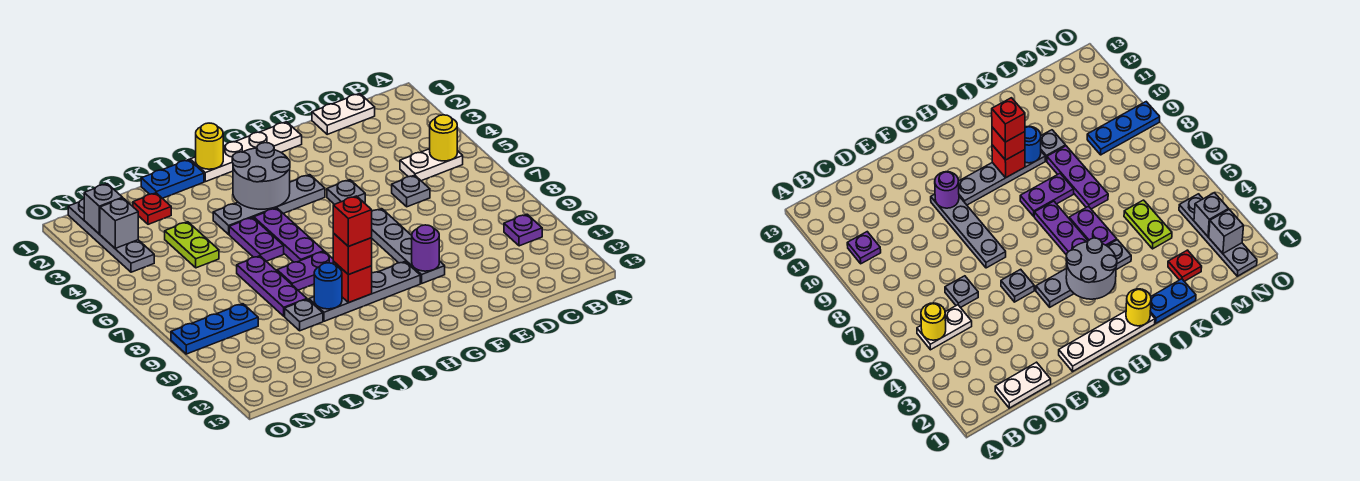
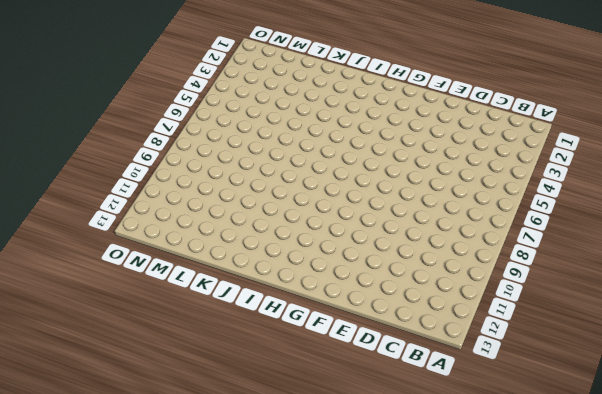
none -> white plate B5:C5 level 1
none -> purple plate B10 level 1
none -> white plate C1:D1 level 1

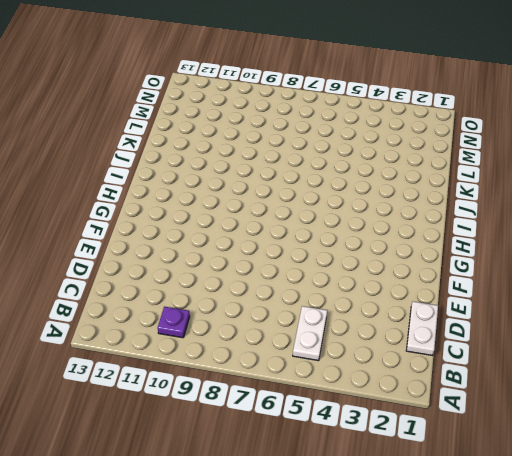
none -> grey plate D6 level 1
none -> white plate F1:I1 level 1
none -> grey plate F5 level 1

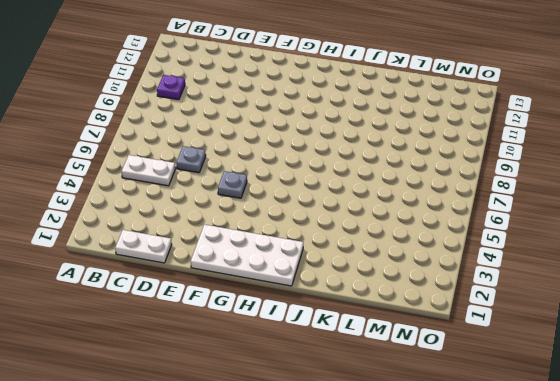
white plate F1:I2 level 1 -> white plate F1:I1 level 1
none -> grey plate F7:F10 level 1
none -> grey plate G4:J4 level 1
none -> grey plate G10:J10 level 1

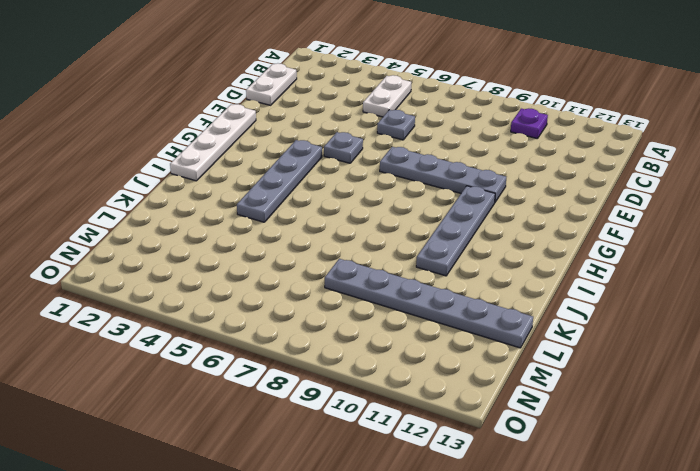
grey plate L8:L13 level 1 -> none
none -> purple plate I5:I7 level 1
none -> purple plate I8:J8 level 1
none -> blue plate J1:K1 level 1

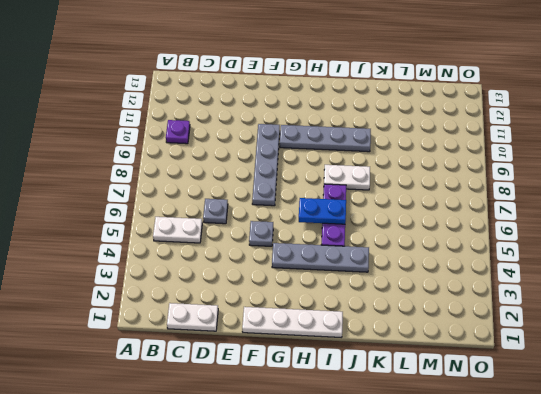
blue plate H6:I6 level 2 -> blue plate J1:K1 level 1
white plate I8:J8 level 1 -> purple plate I8:J8 level 1
none -> purple plate J5:J6 level 1
none -> purple plate K7:K9 level 1
none -> grey plate K10 level 1

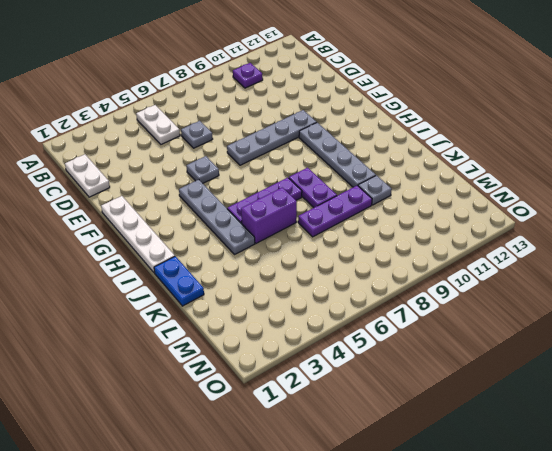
purple brick J5:J6 level 1 -> purple plate J5:J6 level 1
none -> red plate L2 level 1
none -> lime plate L4:L5 level 1
none -> blue plate M9:O9 level 1

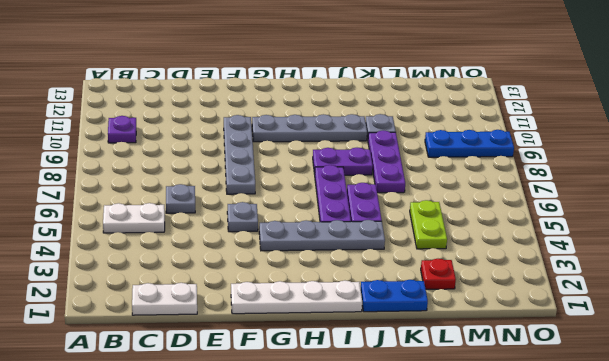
none -> grey plate N1:N4 level 1
none -> yellow round brick B5 level 2
none -> purple round brick F10 level 2

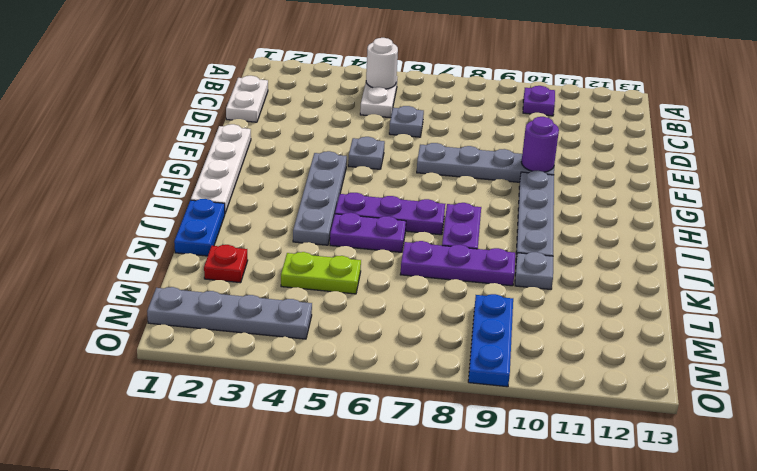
white round brick B5 level 2 -> yellow round brick B5 level 2
none -> grey round brick H3:I4 level 2
none -> yellow round brick I1 level 2
none -> red brick I10 level 2

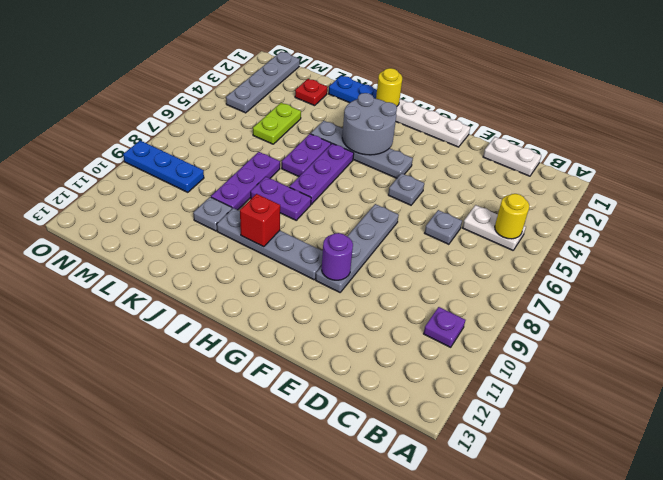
none -> blue round brick J10 level 2
none -> grey brick N2 level 2
none -> grey brick N3 level 2

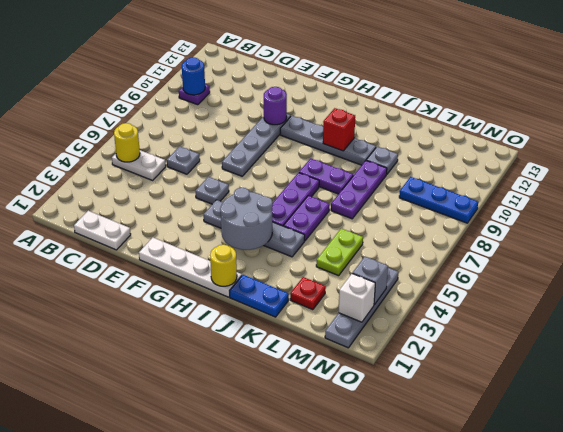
blue round brick B10 level 2 -> blue round brick J10 level 2
white brick N2 level 2 -> grey brick N2 level 2
none -> red brick I10 level 3
none -> red brick I10 level 4

